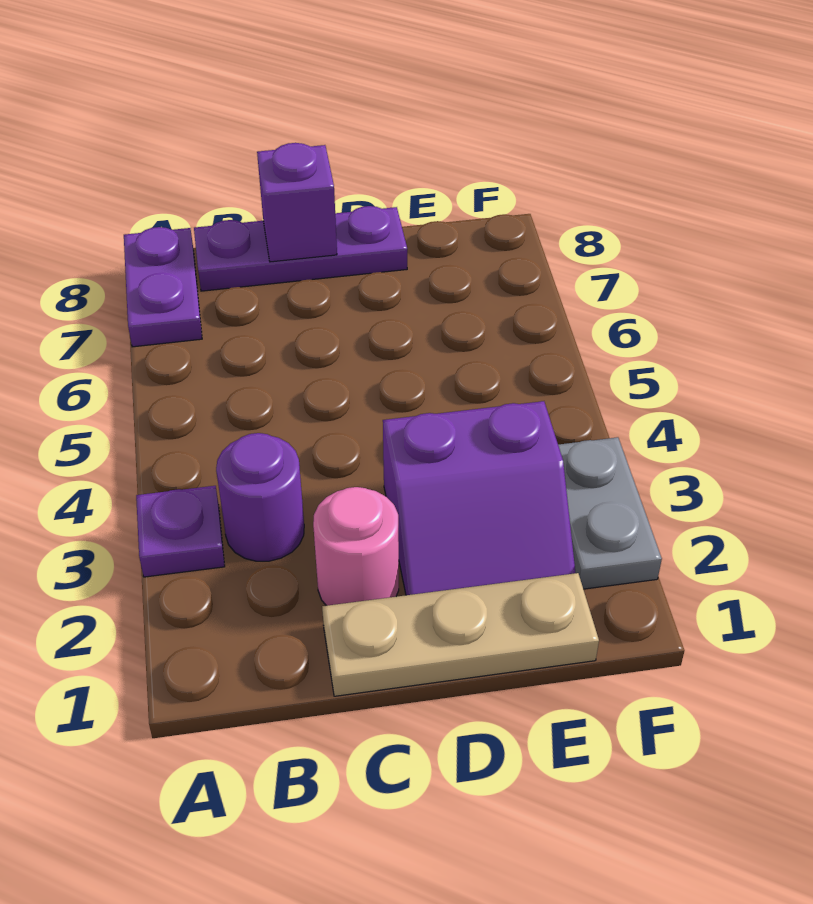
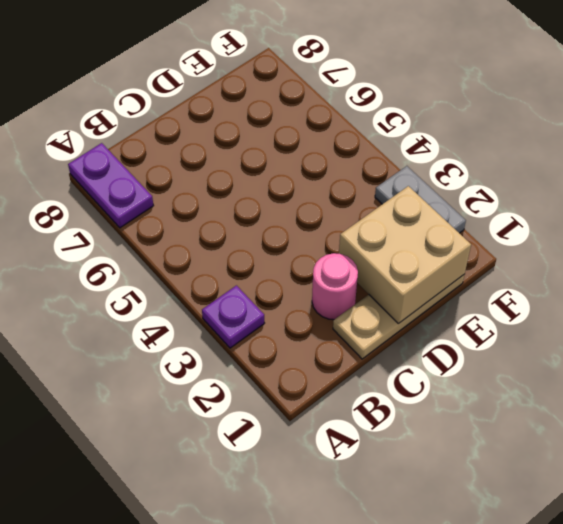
tan brick D1:E2 level 2 -> none
none -> purple round brick B3 level 1
none -> purple plate B8:D8 level 1

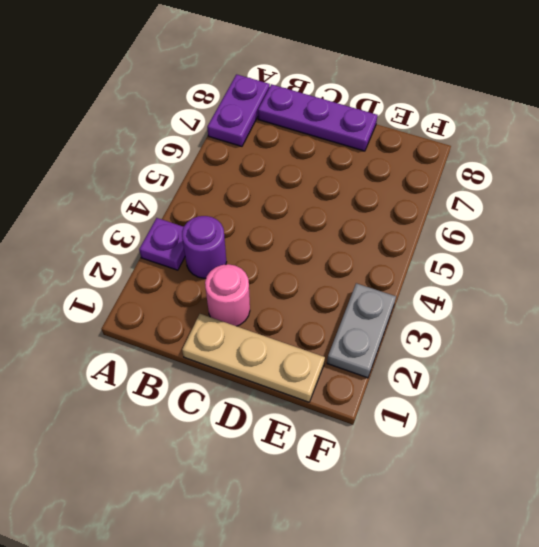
none -> purple slope D2:E3 level 1 top 3
none -> purple brick C8 level 2

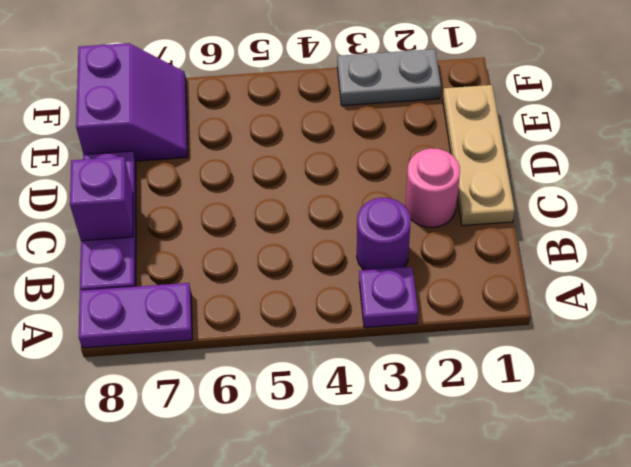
purple slope E7:F8 level 1 top 8 -> purple slope D2:E3 level 1 top 3

